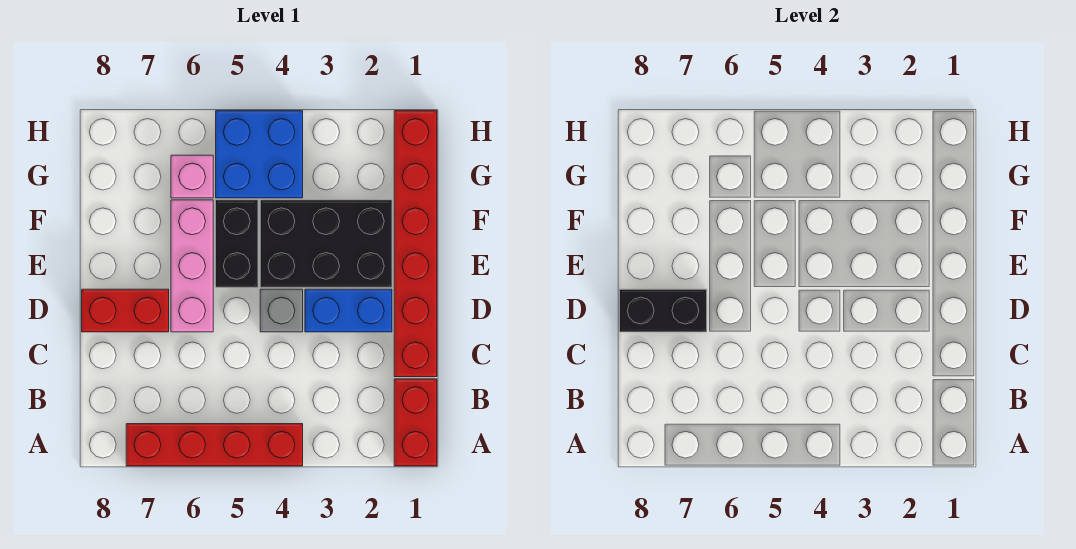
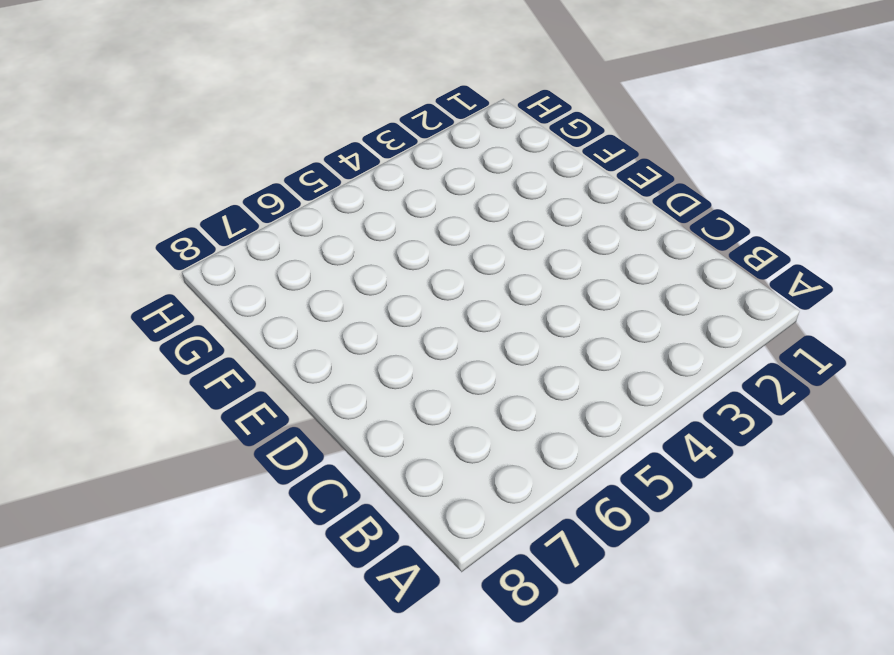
none -> red brick A1:B1 level 1
none -> red brick A4:A7 level 1
none -> red brick C1:H1 level 1

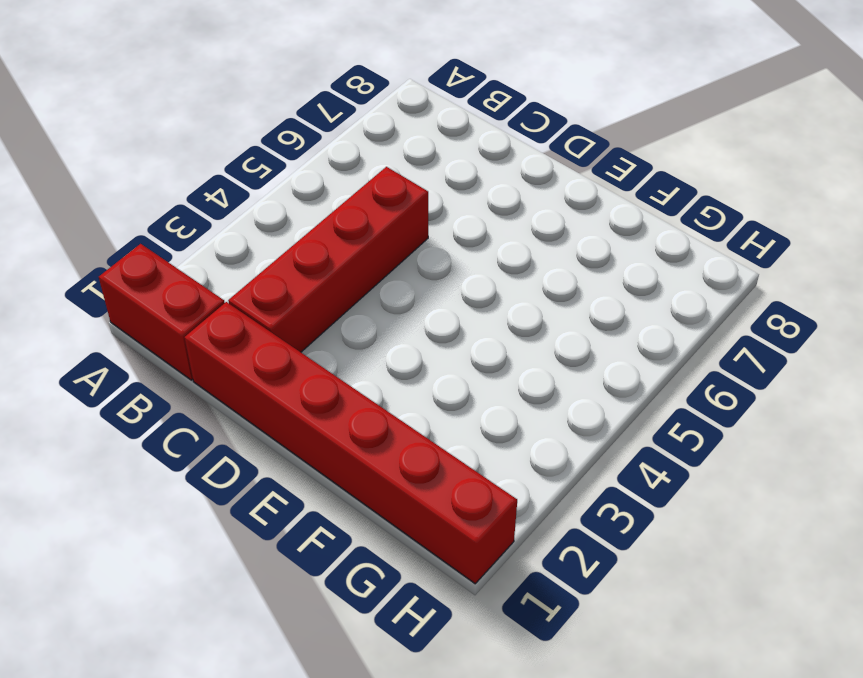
red brick C2:C5 level 1 -> red brick A4:A7 level 1
none -> blue brick D2:D3 level 1
none -> grey brick D4 level 1
none -> pink brick D6:F6 level 1

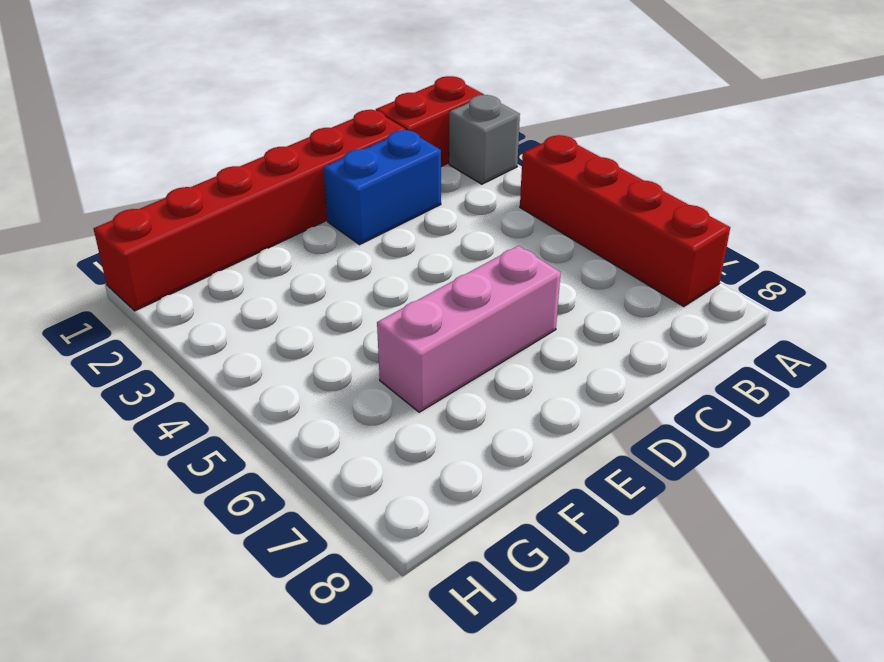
grey brick A2 level 1 -> grey brick D4 level 1
blue brick C2:D2 level 1 -> blue brick D2:D3 level 1
none -> red brick D7:D8 level 1
none -> black brick E2:F4 level 1
none -> black brick E5:F5 level 1

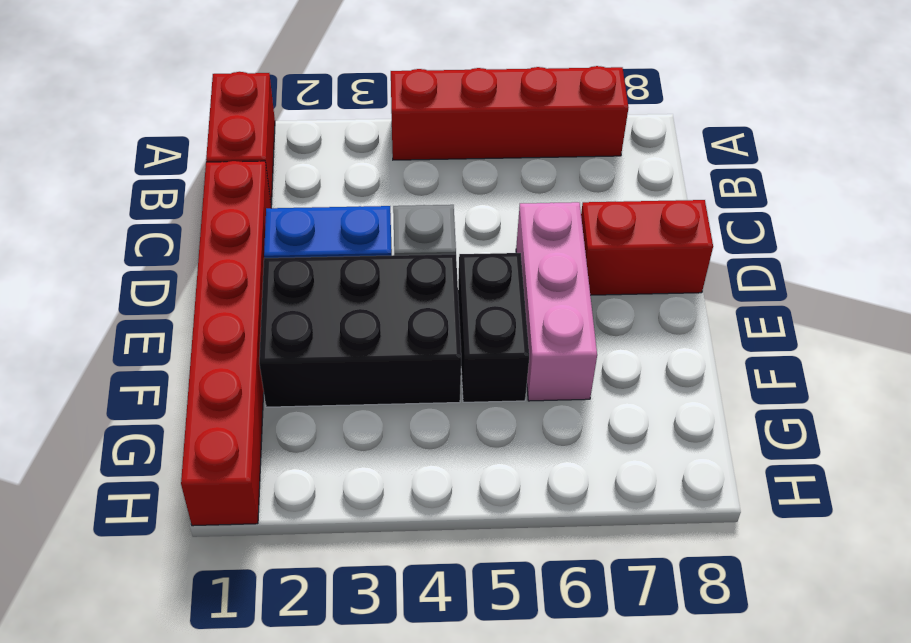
none -> blue brick G4:H5 level 1
none -> pink brick G6 level 1
none -> black brick D7:D8 level 2

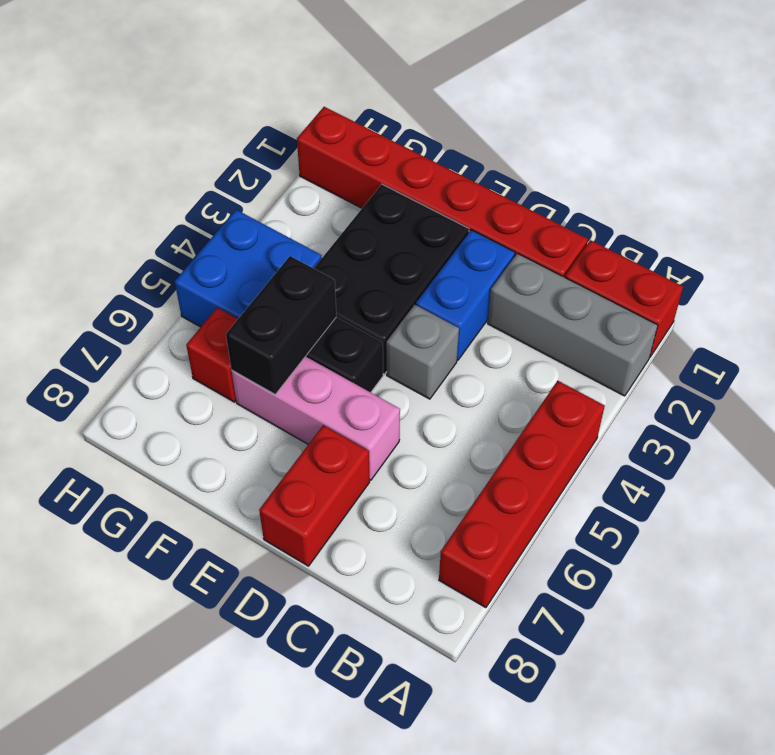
grey brick A2:C2 level 1 -> none
black brick F5:F6 level 2 -> black brick D7:D8 level 2
red brick G6 level 1 -> pink brick G6 level 1

